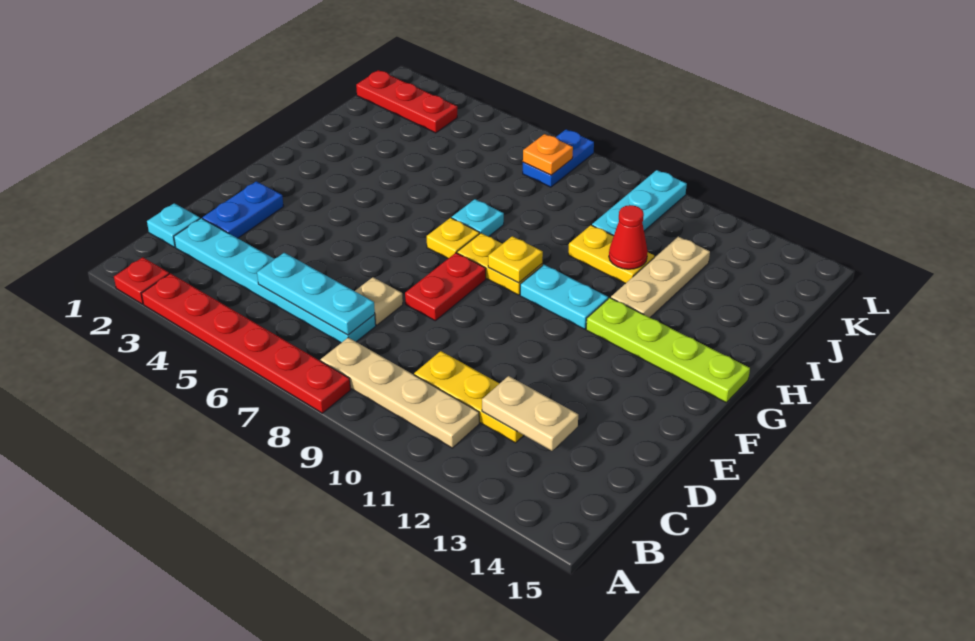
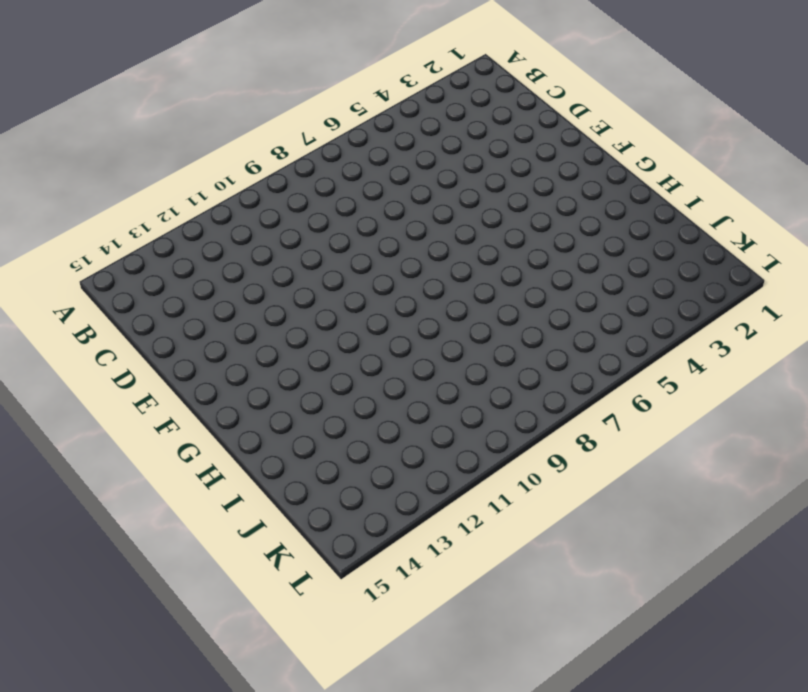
none -> red plate A2 level 1
none -> red plate A3:A8 level 1
none -> tan plate B8:B11 level 1

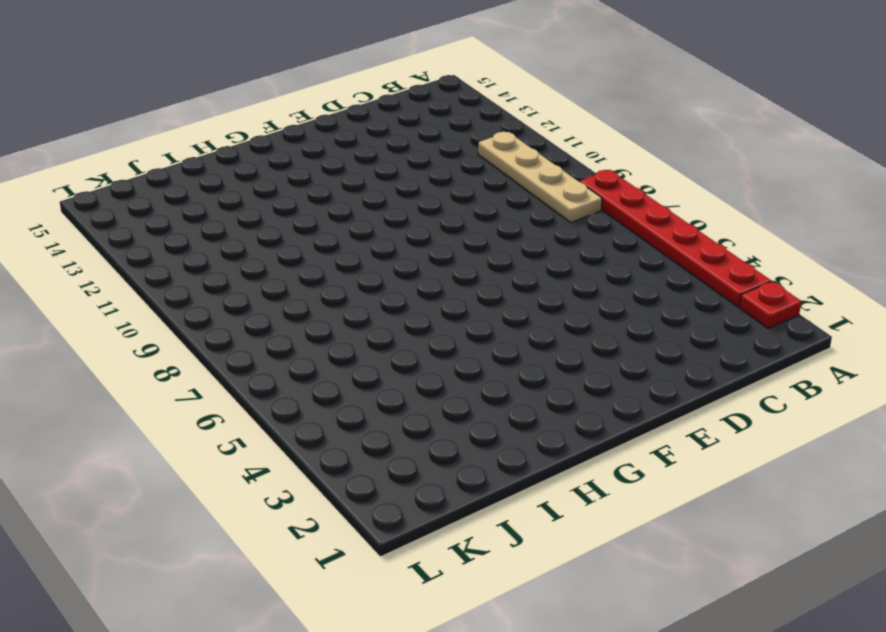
none -> cyan plate C1 level 1
none -> cyan plate C2:C7 level 1
none -> yellow plate C10:C12 level 1

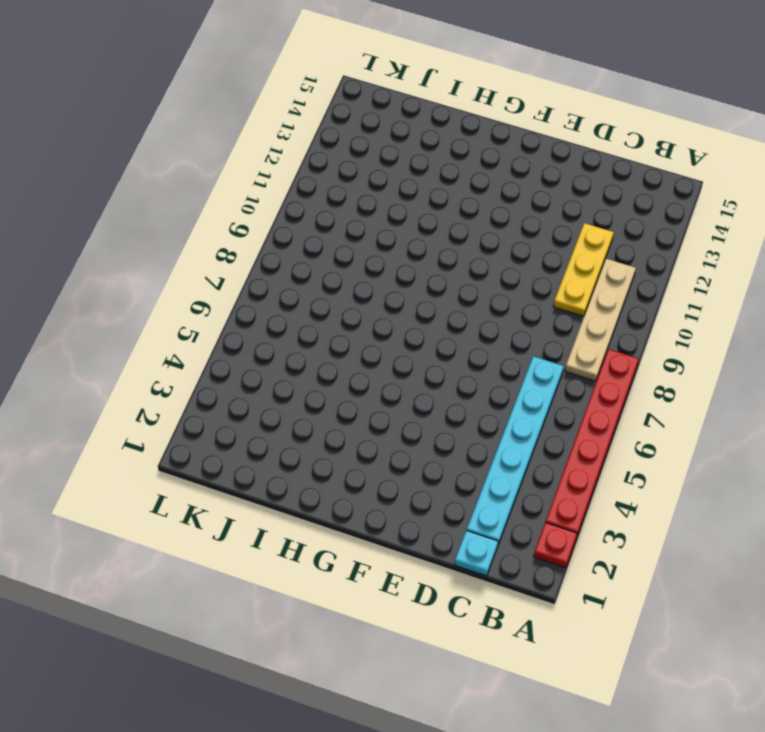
none -> blue plate D2:E2 level 1
none -> tan plate D7 level 1
none -> red plate E8:F8 level 1

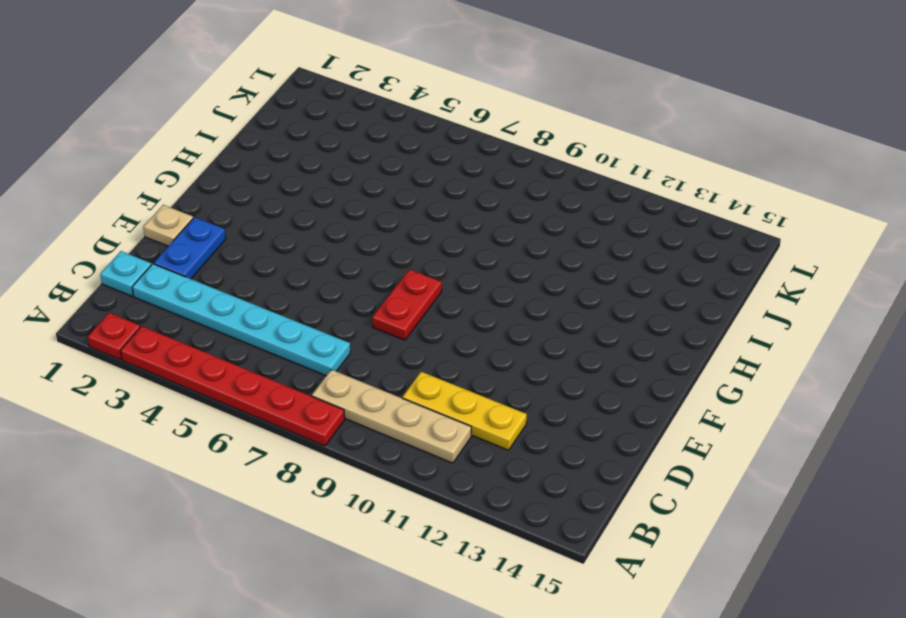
tan plate E1 level 1 -> tan plate D7 level 1
none -> yellow plate G7 level 1
none -> yellow plate G8:G9 level 1
none -> cyan plate G10:G11 level 1

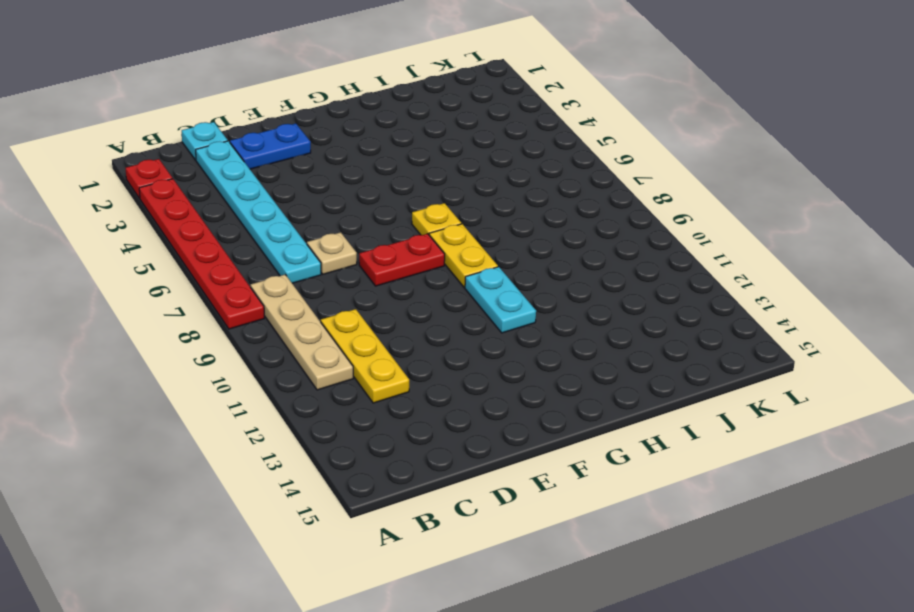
none -> lime plate G12:G15 level 1
none -> cyan plate H7 level 1
none -> tan plate H12:J12 level 1

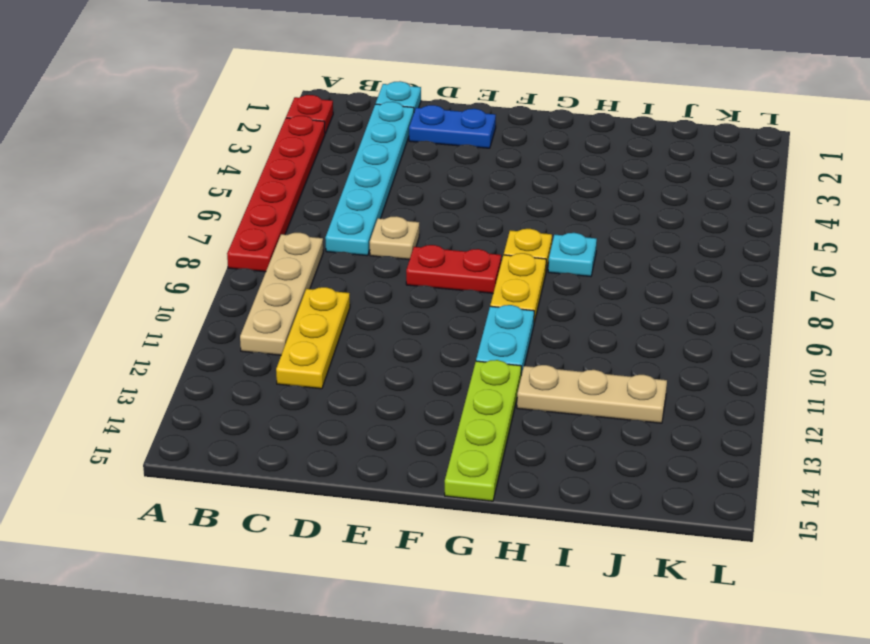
none -> yellow plate I10:I11 level 1
none -> cyan plate J10:L10 level 1
none -> red plate K1:K3 level 1

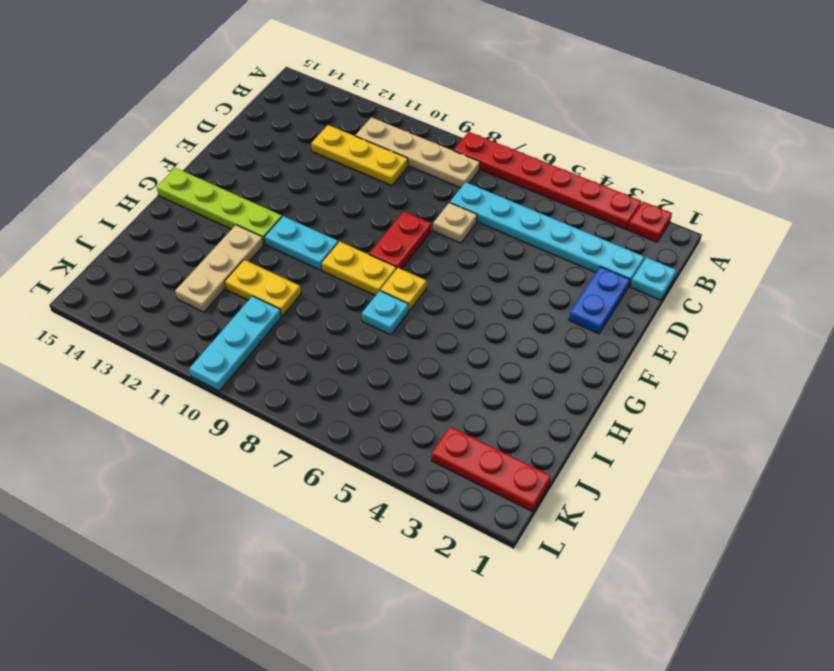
none -> blue plate K7:L7 level 1
none -> cyan plate C5:C7 level 2
none -> tan plate C12:C13 level 2

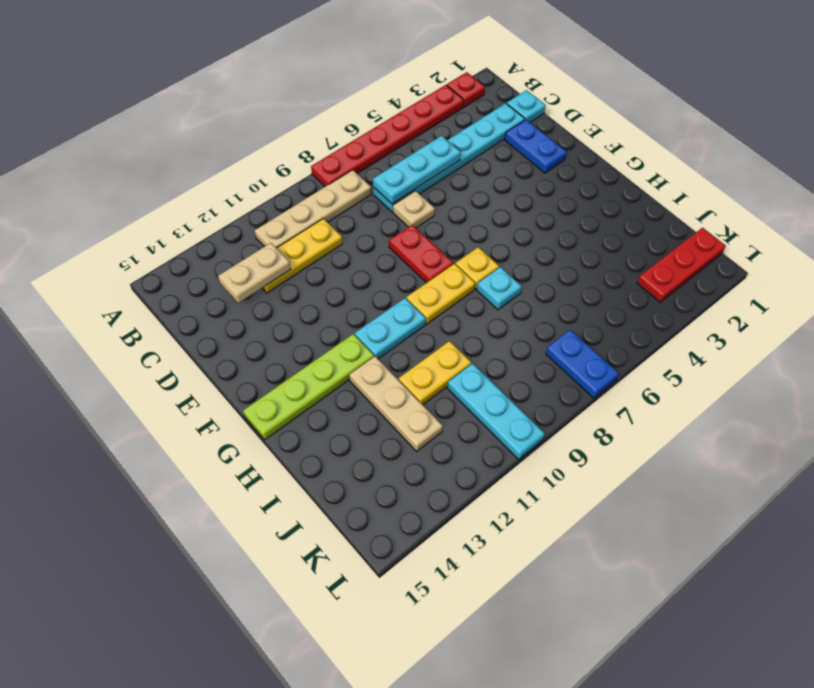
none -> yellow plate G9 level 2
none -> red cone I11 level 2
none -> orange plate K7 level 2

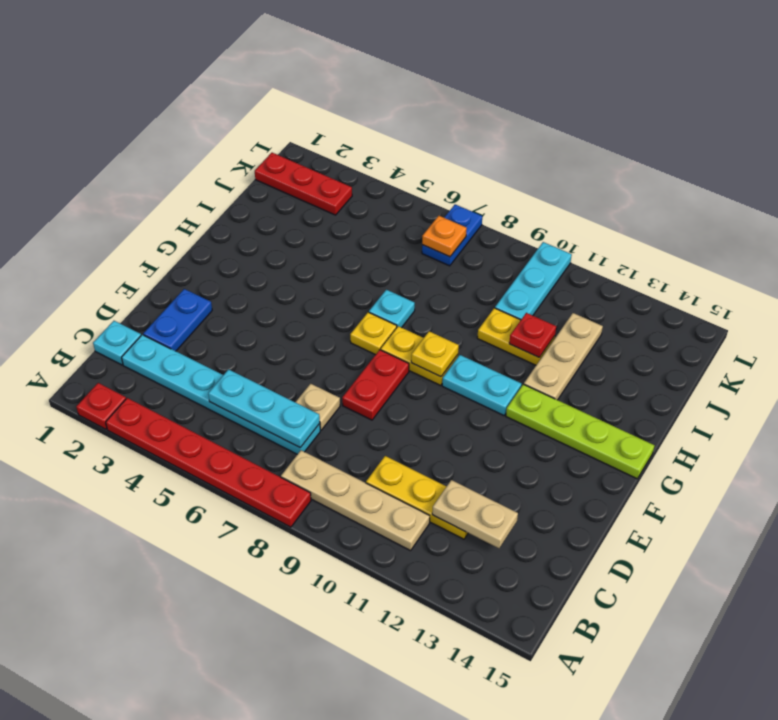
red plate I11 level 2 -> red cone I11 level 2

